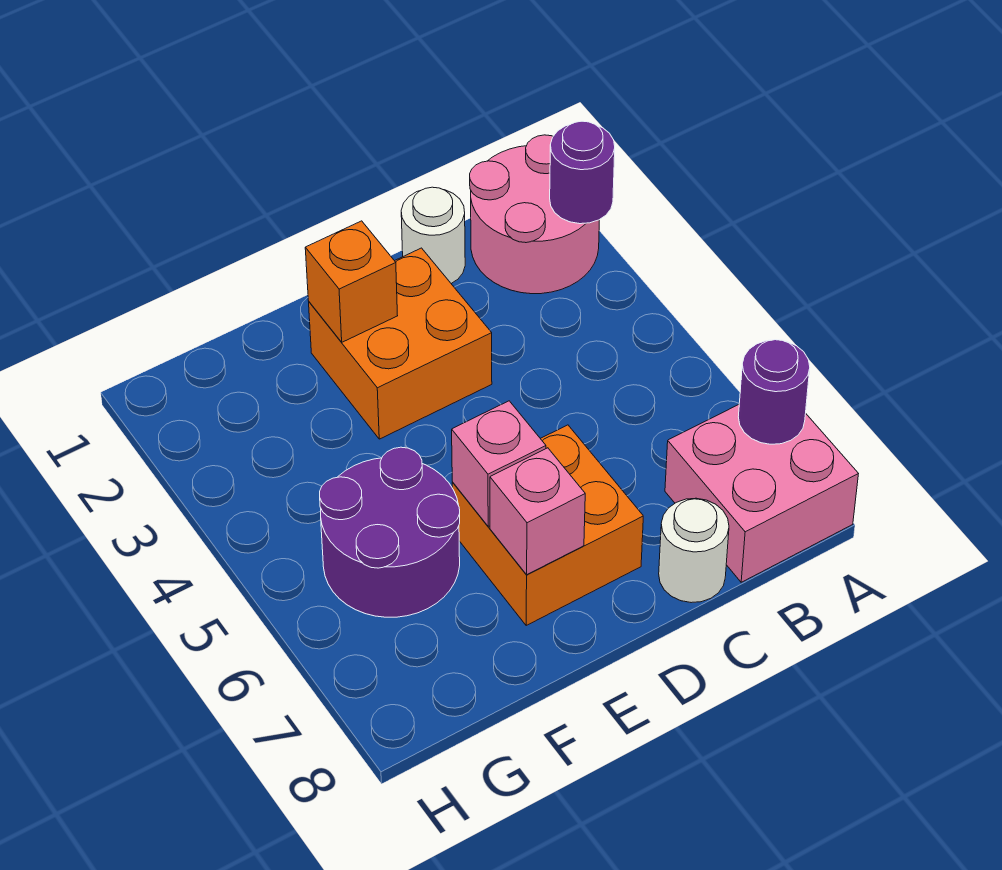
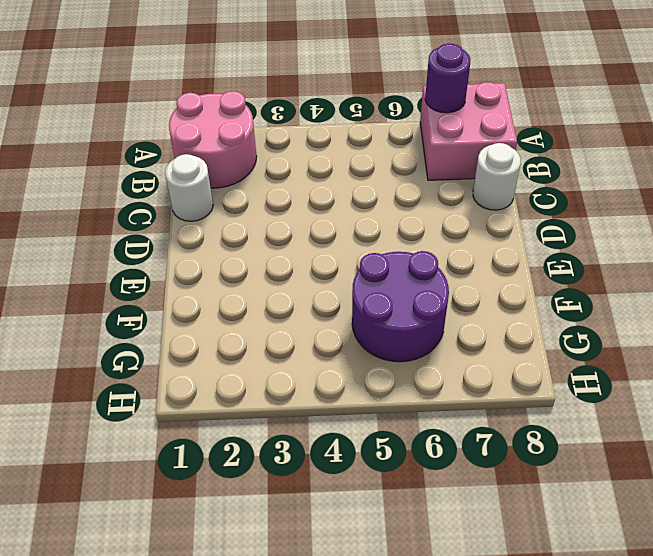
none -> orange brick D2:E3 level 1
none -> orange brick D6:E7 level 1
none -> purple round brick A2 level 2

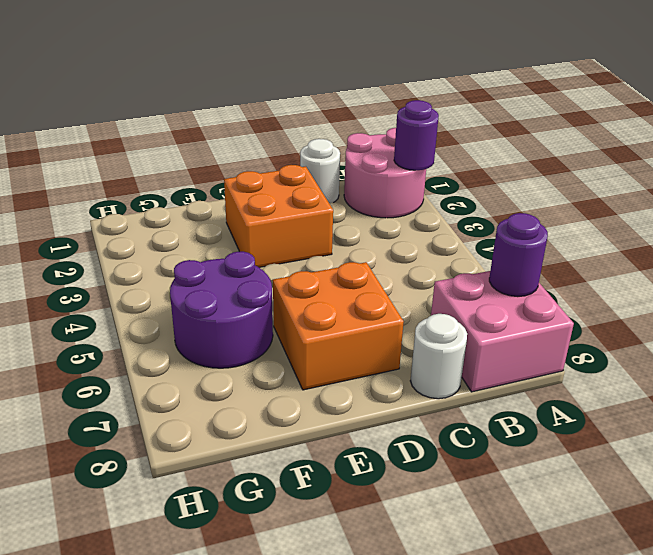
none -> orange brick E2 level 2
none -> pink brick E6 level 2
none -> pink brick E7 level 2

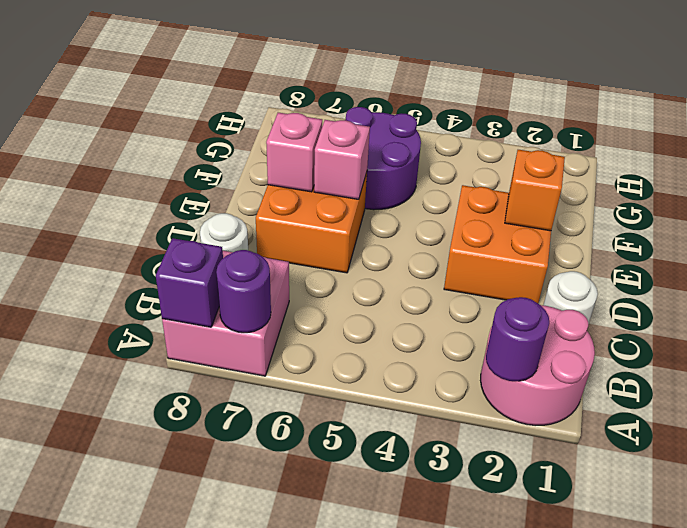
purple brick A8 level 2 -> none

